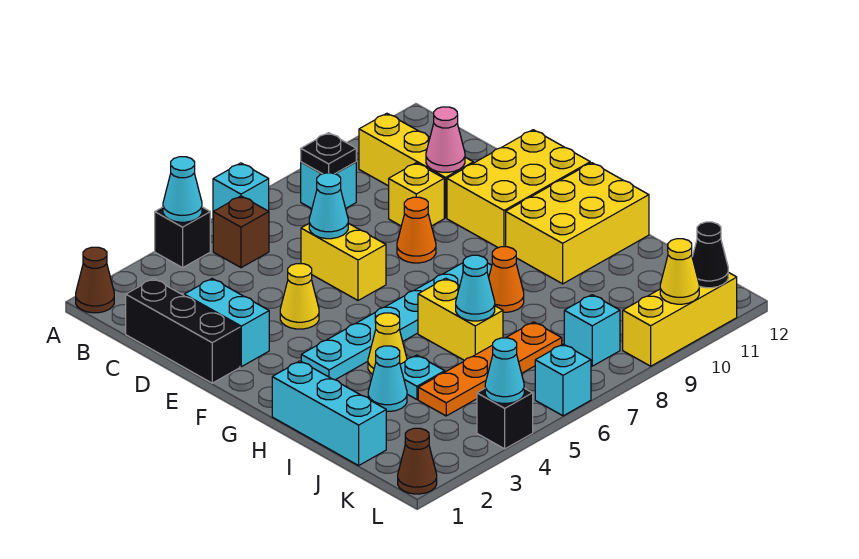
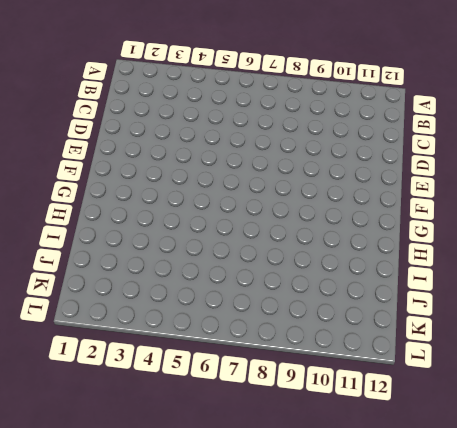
none -> brown cone A1 level 1
none -> black brick A4 level 1
none -> cyan brick A6 level 1
none -> brown brick B5 level 1

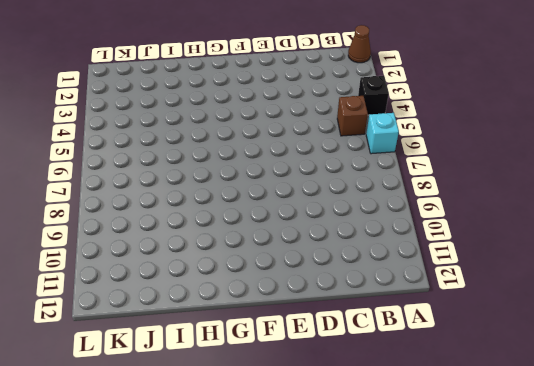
none -> cyan brick B8 level 1
none -> yellow brick B10:D10 level 1
none -> black brick C1:E1 level 1
none -> cyan brick D2:E2 level 1

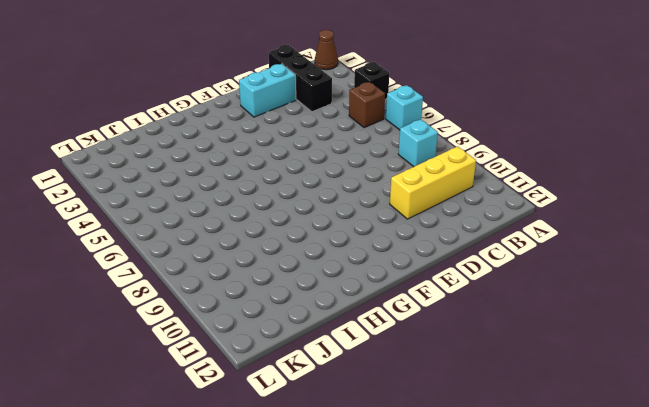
black brick C1:C3 level 1 -> black brick C1:E1 level 1
none -> yellow brick D6:E6 level 1
none -> yellow brick D9 level 1
none -> yellow cone E4 level 1
none -> orange cone E8 level 1

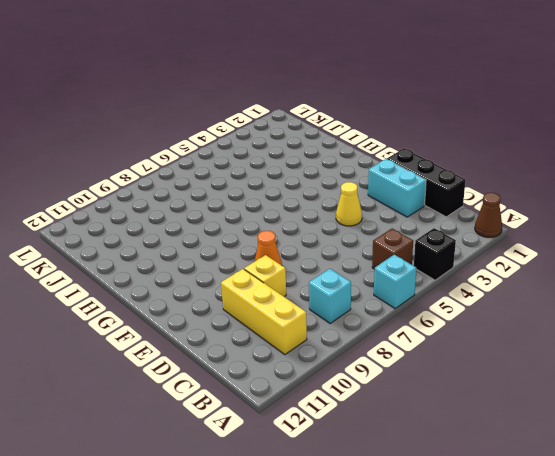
none -> yellow brick D6:E6 level 1
none -> yellow brick E10:F12 level 1
none -> cyan plate G3:G8 level 1
none -> yellow brick G10:H12 level 1

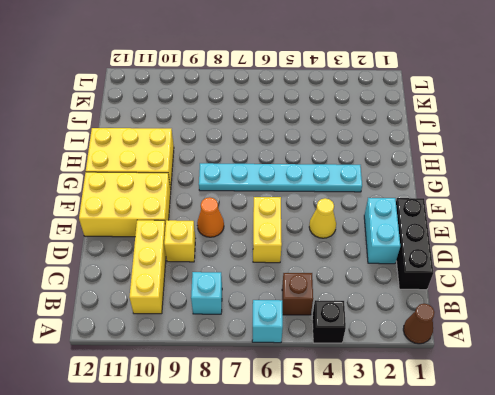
none -> cyan brick H1:J1 level 1
none -> yellow cone H4 level 1
none -> yellow brick H6:I6 level 1
none -> orange cone H8 level 1

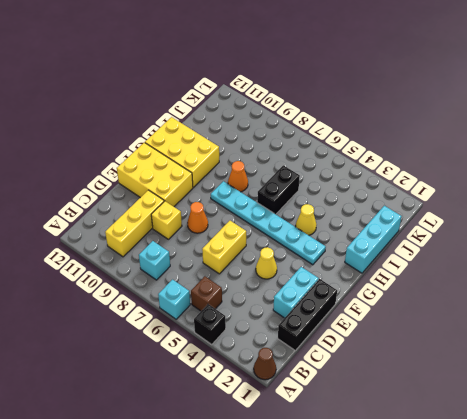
black brick H6:I6 level 1 -> yellow brick H6:I6 level 1
none -> cyan cone I3 level 1
none -> cyan plate I4 level 1
none -> orange plate J4:J7 level 1
none -> cyan brick K8 level 1

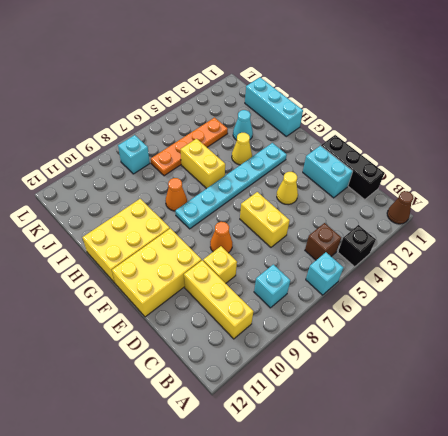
none -> cyan plate I4 level 1
none -> brown cone L1 level 1
none -> black brick L4 level 1
none -> cyan brick L6 level 1

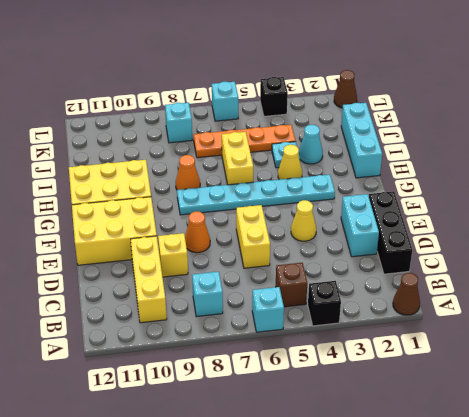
none -> yellow brick L9:L11 level 1
none -> cyan cone A4 level 2
none -> black plate B8 level 2
none -> cyan cone D6 level 2

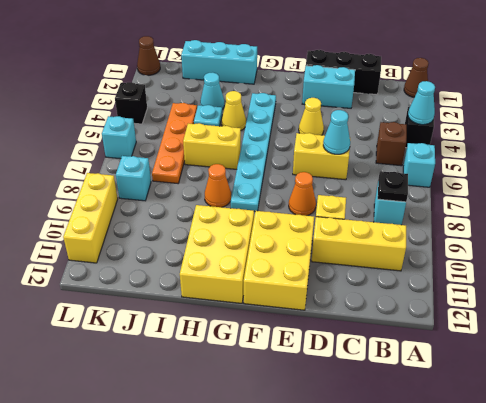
none -> pink cone D10 level 2
none -> cyan cone I6 level 2
none -> cyan cone L4 level 2
none -> yellow cone L10 level 2

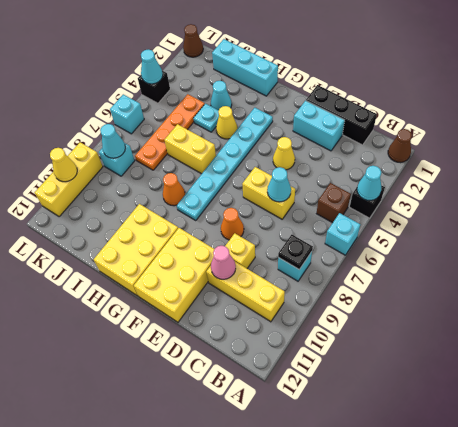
cyan cone K8 level 2 -> cyan cone I6 level 2
none -> black cone L11 level 2

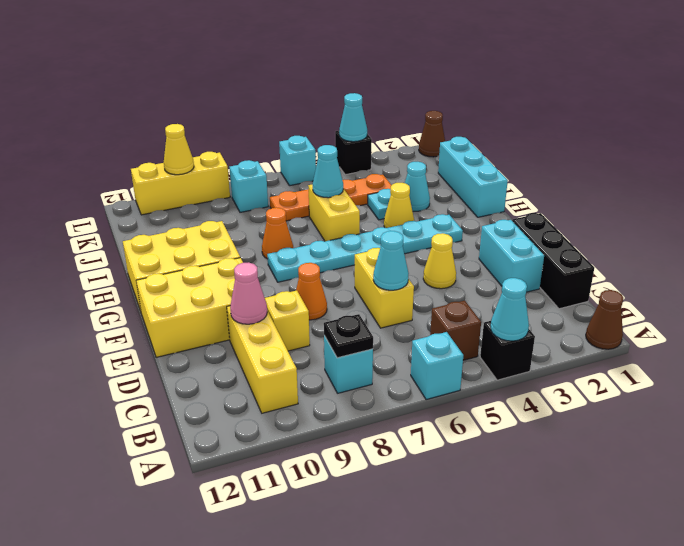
none -> black cone L11 level 2

